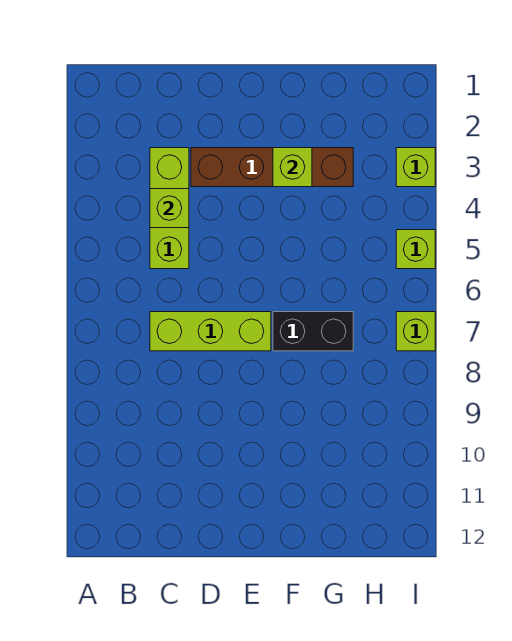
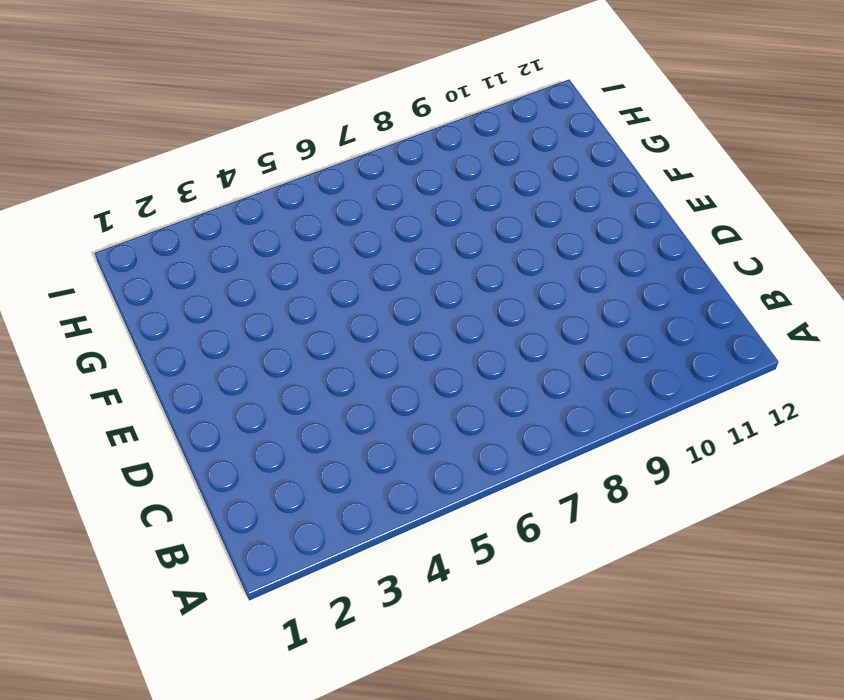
none -> lime brick C3:C5 level 1
none -> lime brick C7:E7 level 1

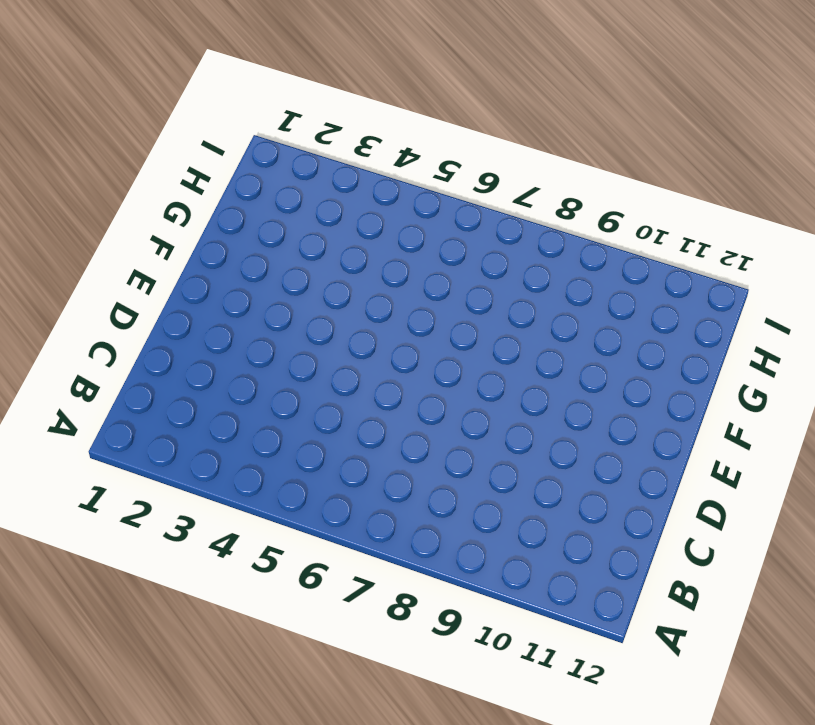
none -> lime brick C3:C5 level 1
none -> lime brick C7:E7 level 1

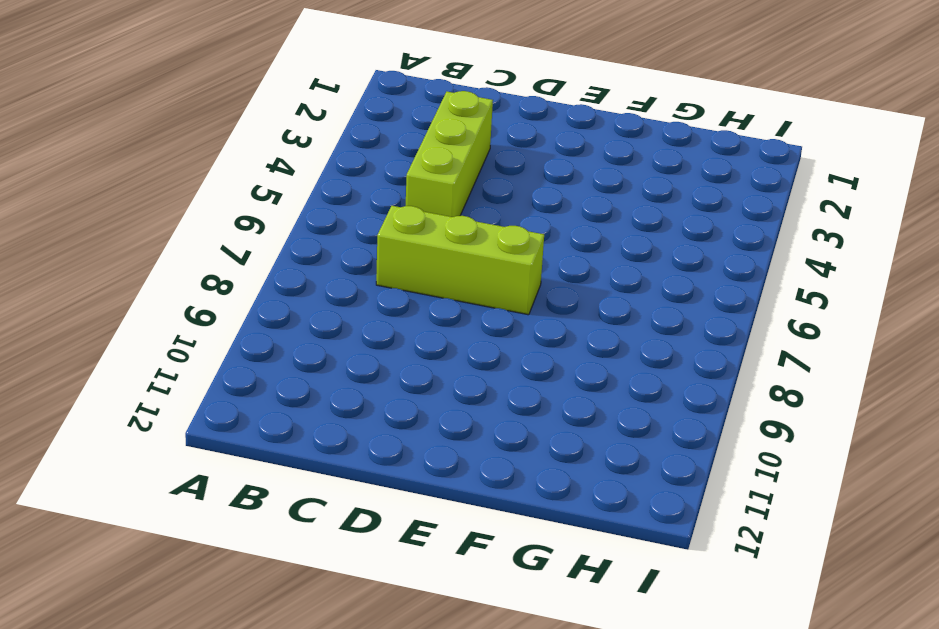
none -> brown brick D3:G3 level 1
none -> black brick F7:G7 level 1

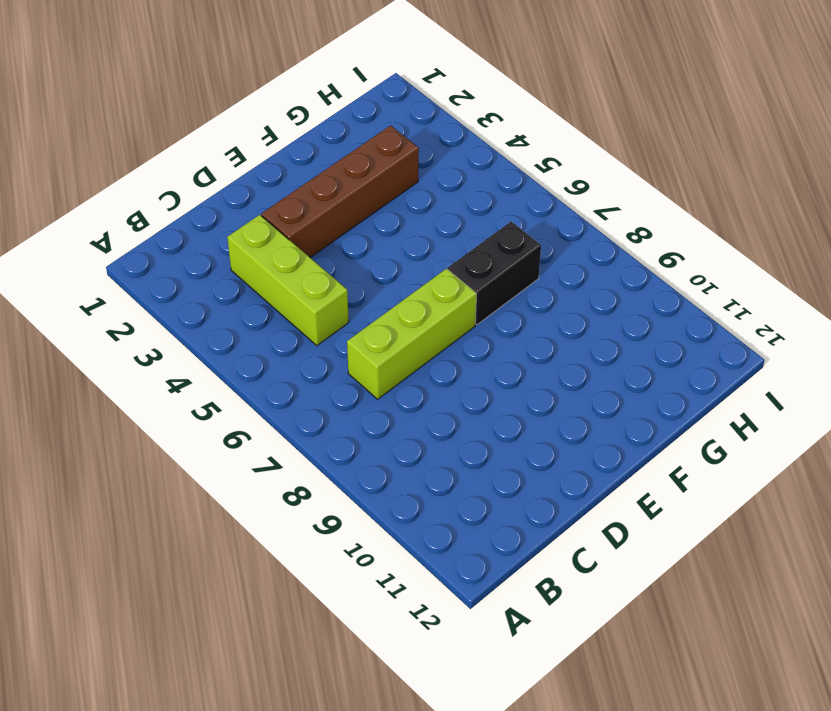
none -> lime brick I3 level 1
none -> lime brick I5 level 1

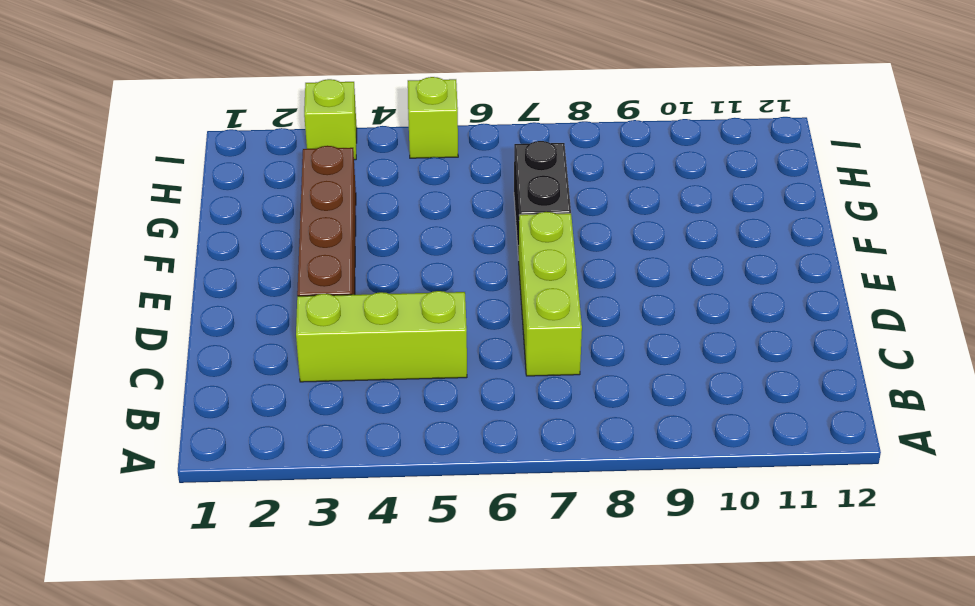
none -> lime brick I7 level 1
none -> lime brick C4 level 2

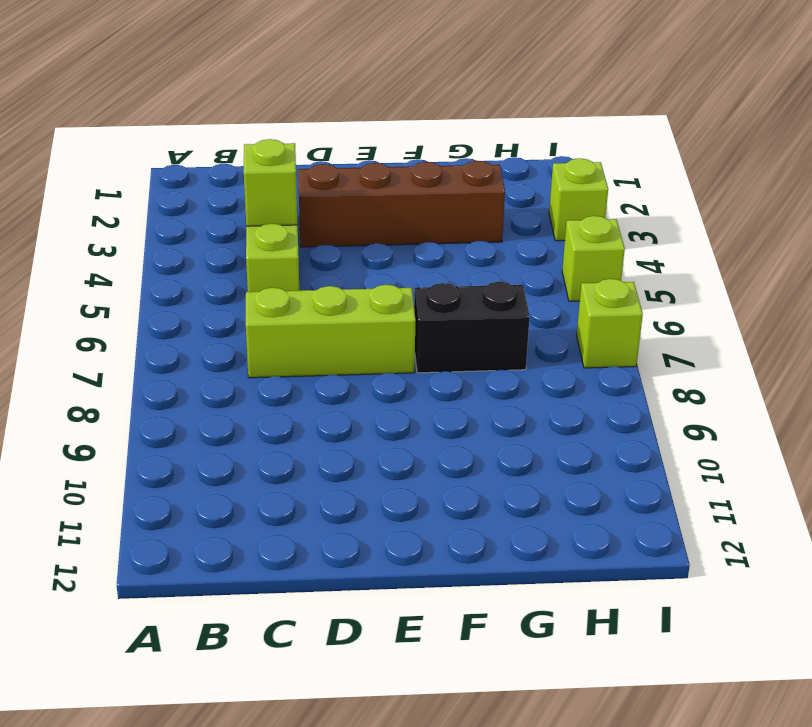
none -> lime brick F3 level 2

